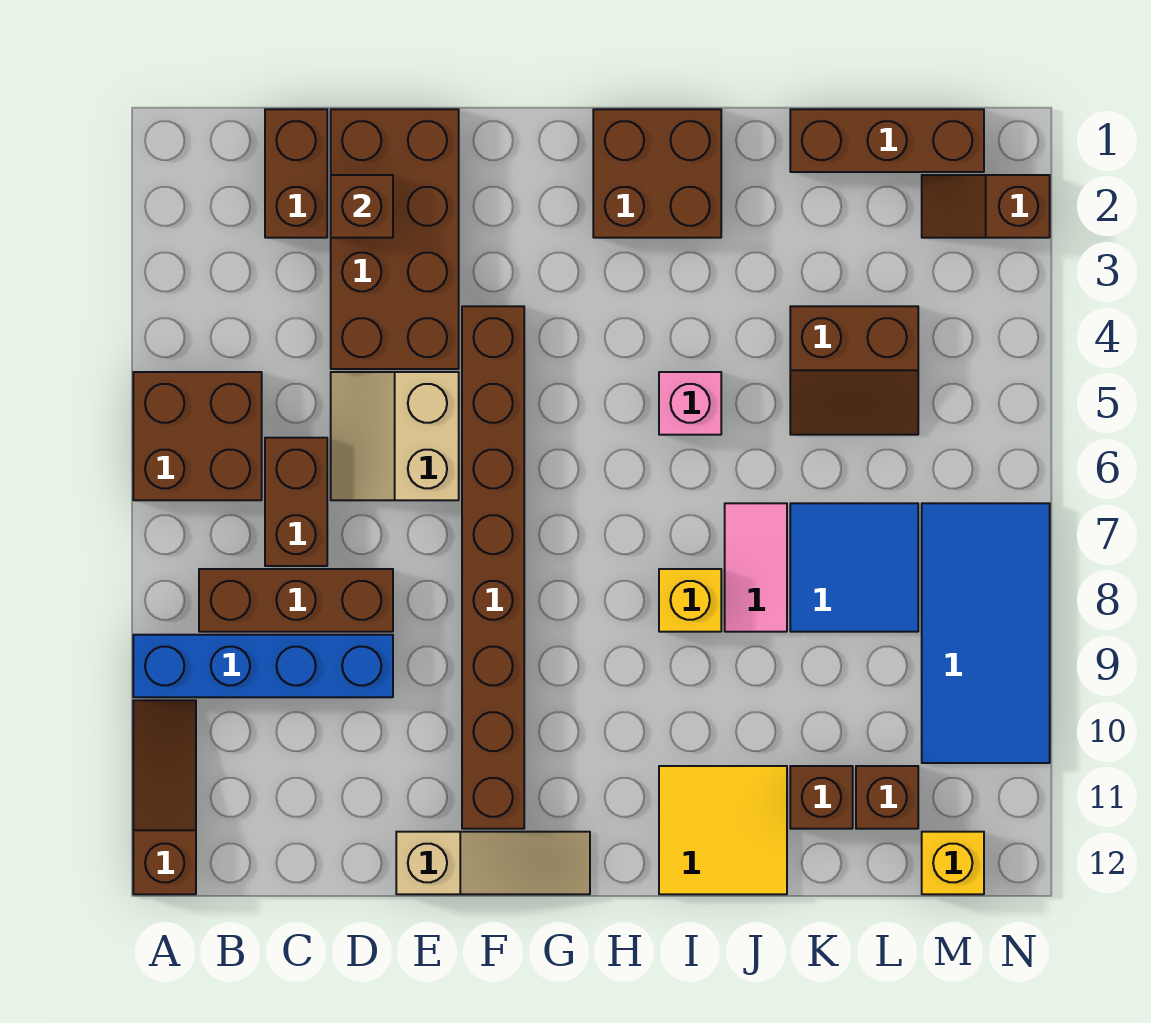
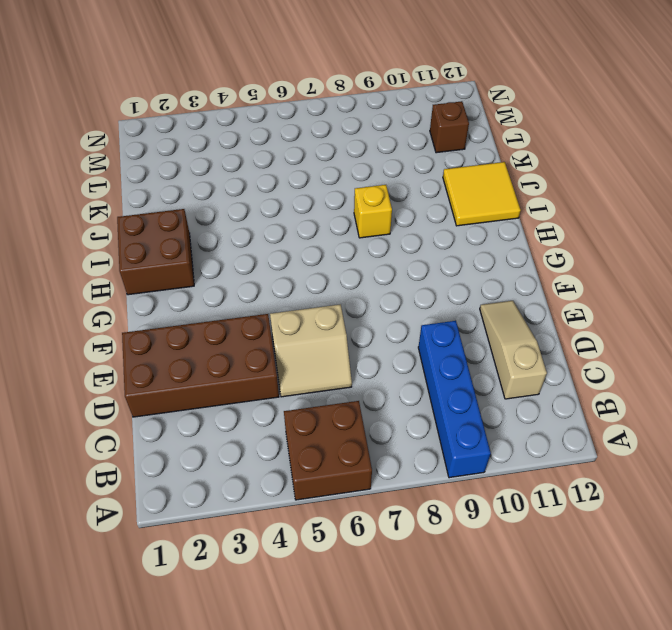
tan slope C11:E11 level 1 top C -> tan slope E12:G12 level 1 top E
none -> brown slope A10:A12 level 1 top 12
none -> brown brick B8:D8 level 1
none -> brown brick C1:C2 level 1

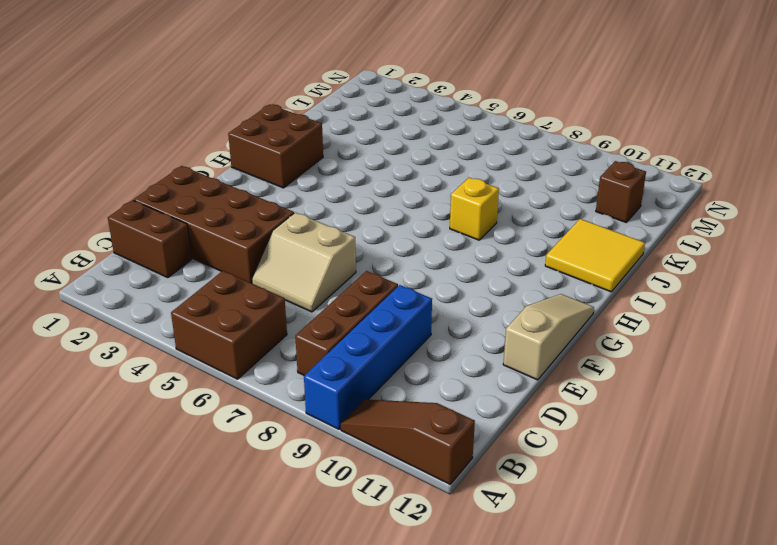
none -> brown brick C6:C7 level 1
none -> brown brick F4:F11 level 1
none -> pink brick I5 level 1

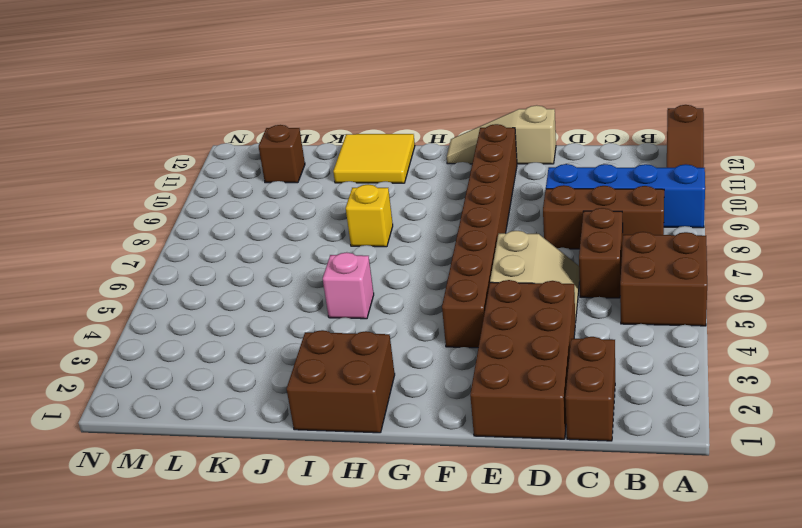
none -> pink tile J7:J8 level 1
none -> brown brick K1:M1 level 1
none -> brown slope K4:L5 level 1 top 4

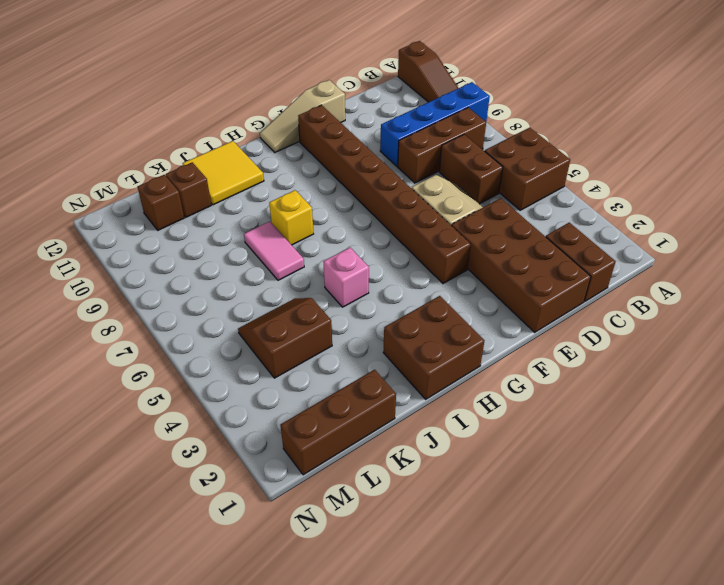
none -> blue tile K7:L8 level 1
none -> brown slope M2:N2 level 1 top N
none -> blue tile M7:N10 level 1

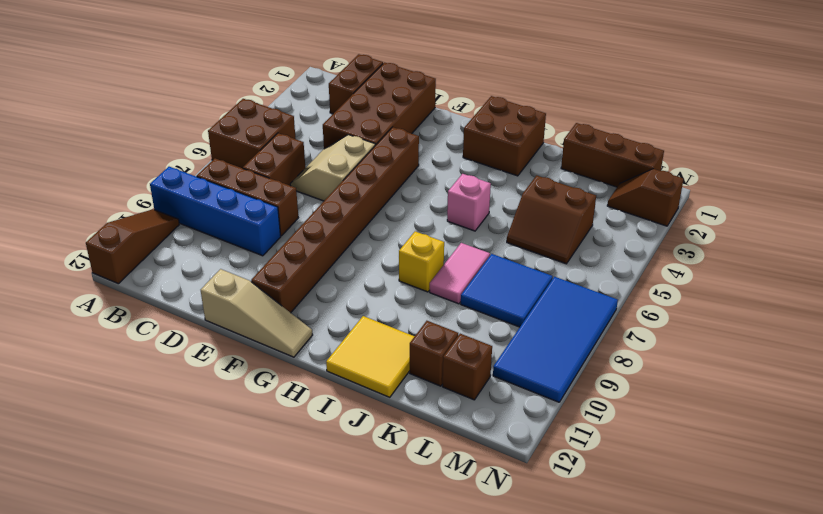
none -> yellow brick M12 level 1
none -> brown brick D2 level 2

